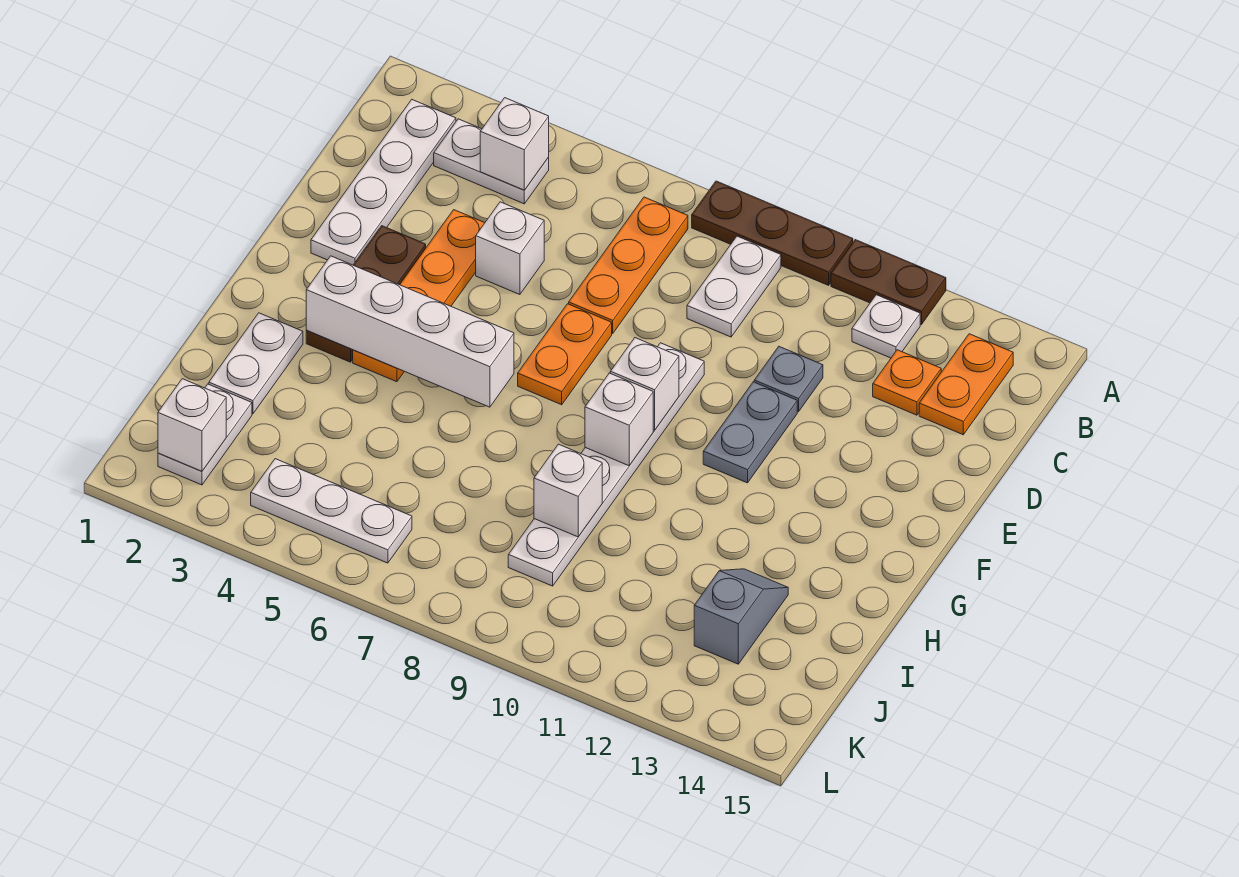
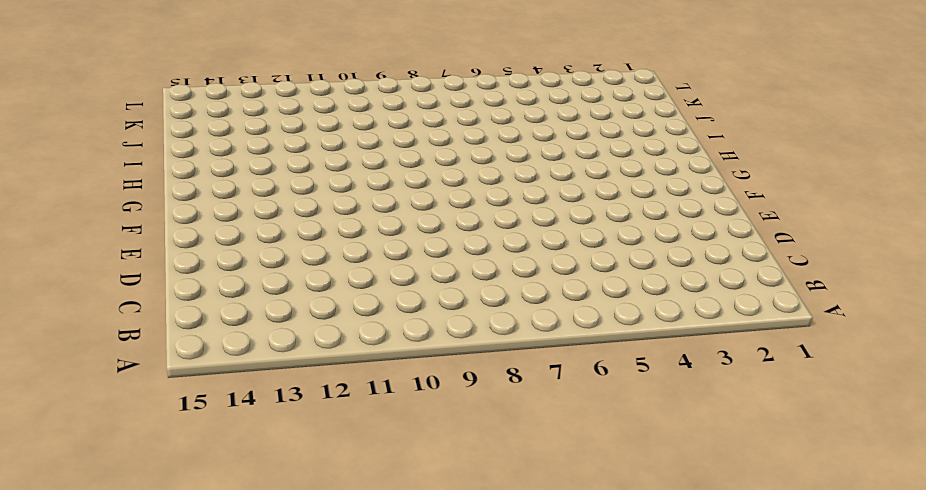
none -> brown plate A8:A10 level 1
none -> brown plate A11:A12 level 1
none -> white plate B2:E2 level 1

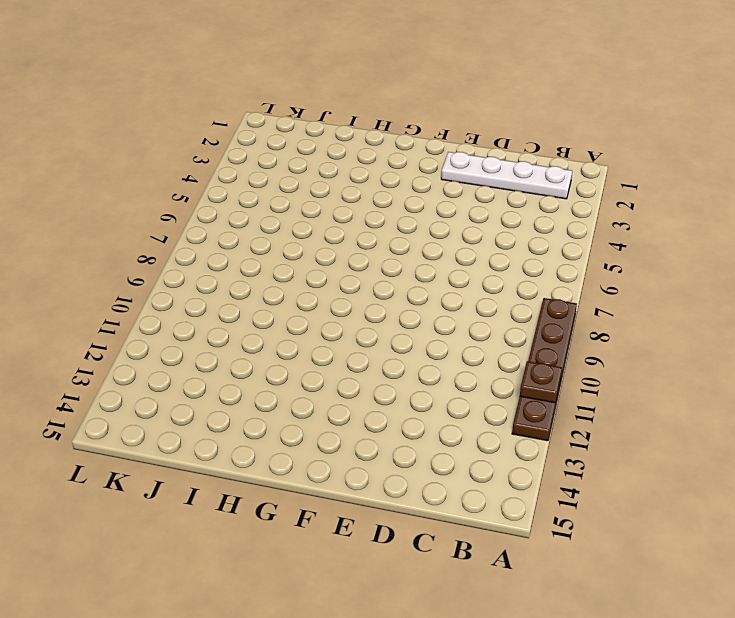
brown plate A11 level 2 -> none
none -> white plate B3:B4 level 1
none -> orange plate B7:D7 level 1
none -> white plate B9:C9 level 1

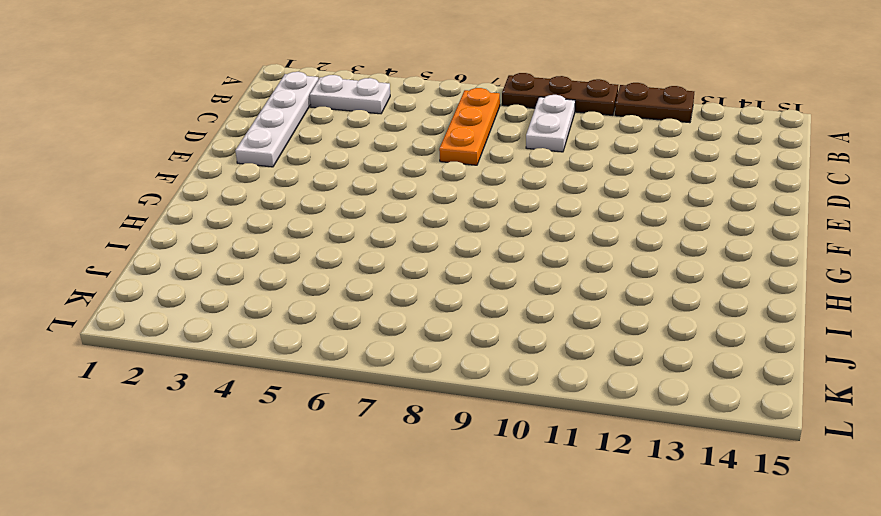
none -> white plate B12 level 1
none -> orange plate B14:C14 level 1
none -> orange plate C13 level 1

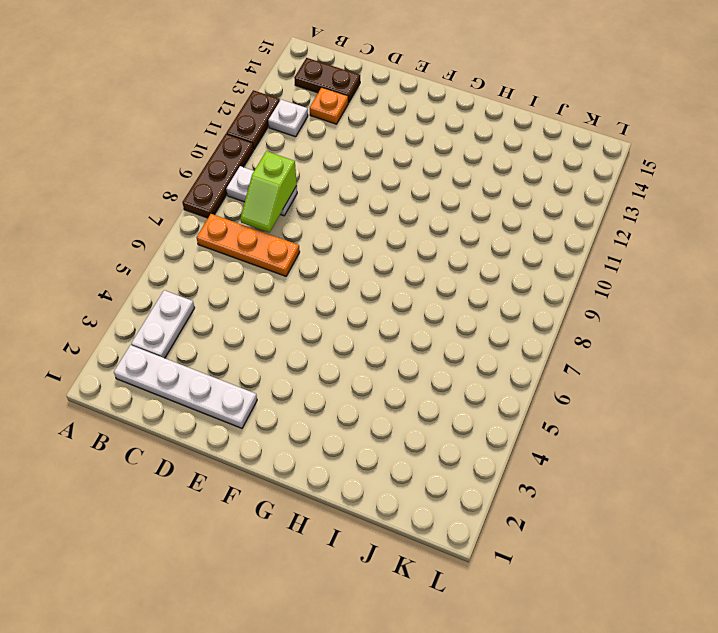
brown plate B14:C14 level 1 -> orange plate B14:C14 level 1
lime slope C8:C9 level 2 top 9 -> none
none -> orange plate D4:G4 level 1
none -> white brick D5 level 1
none -> grey plate D11 level 1

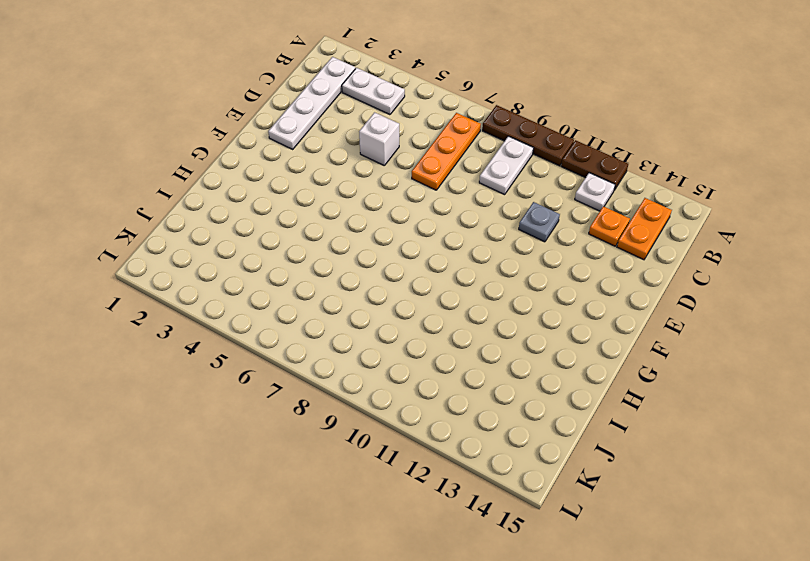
none -> orange plate D4:G4 level 1
none -> brown plate E3:G3 level 1
none -> orange plate E7:F7 level 1

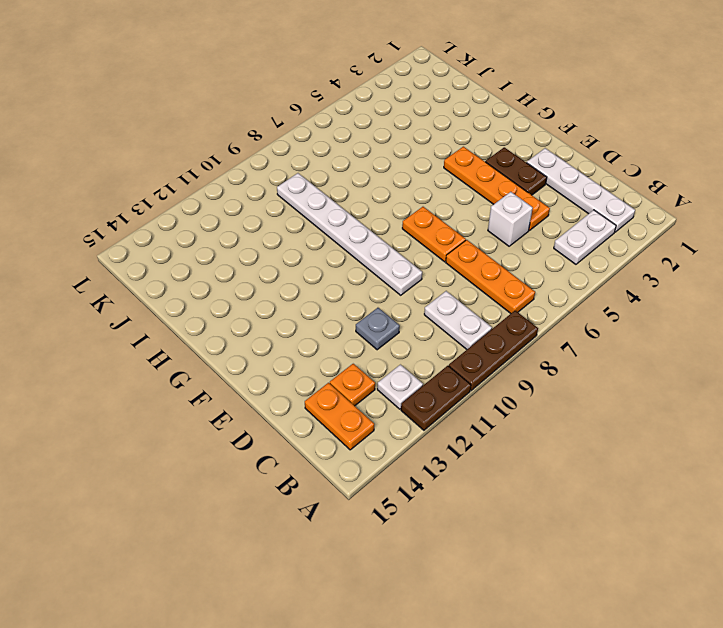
brown plate E3:F3 level 1 -> brown plate E3:G3 level 1
none -> grey plate E11:F11 level 1
none -> white plate H2:I2 level 1
none -> grey slope I13:J13 level 1 top J

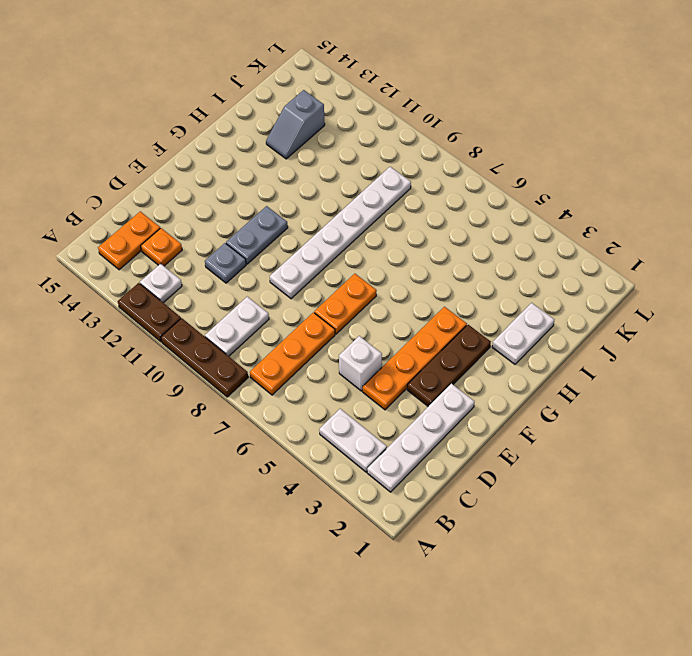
none -> white plate J2:K2 level 1
none -> white plate K4:K6 level 1
none -> white brick B4 level 2

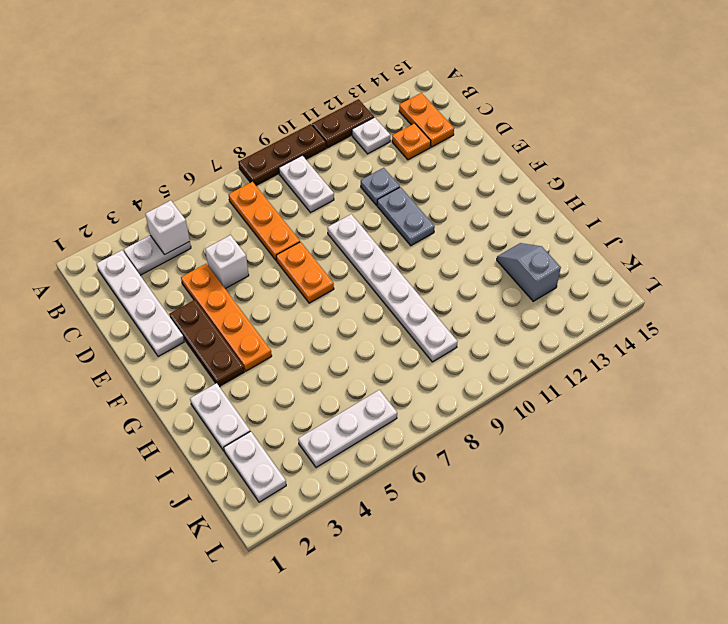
none -> white brick F9 level 2
none -> white brick G3:G6 level 2
none -> white brick G9 level 2

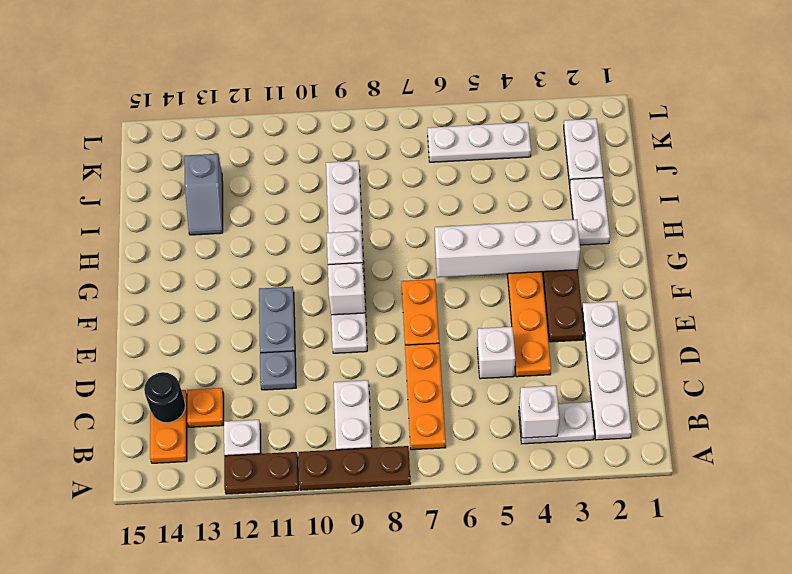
black round brick C14 level 2 -> none
none -> white brick I9 level 2
none -> white brick K2 level 2

